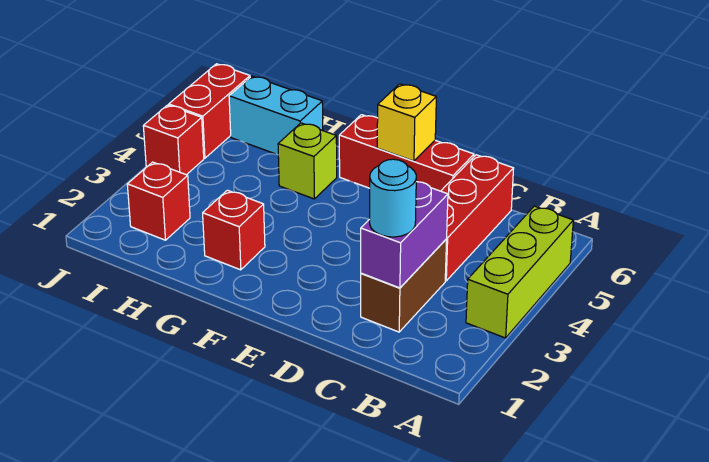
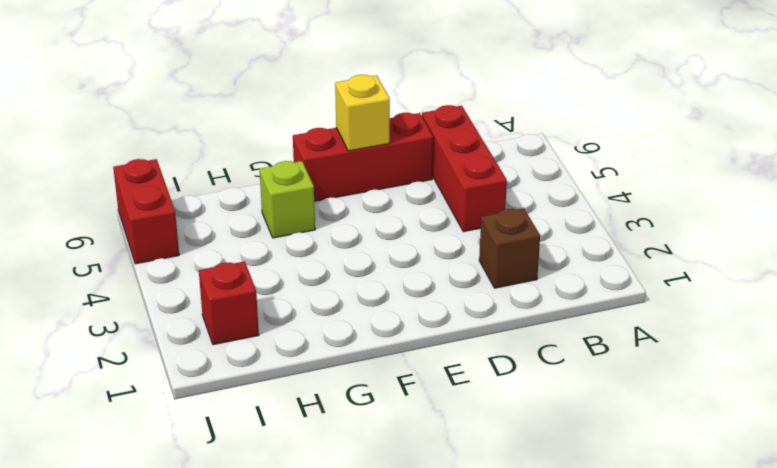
brown brick C2 level 1 -> brown brick C2:C3 level 1
none -> lime brick A3:A5 level 1
none -> red brick G2 level 1
none -> cyan brick H6:I6 level 1

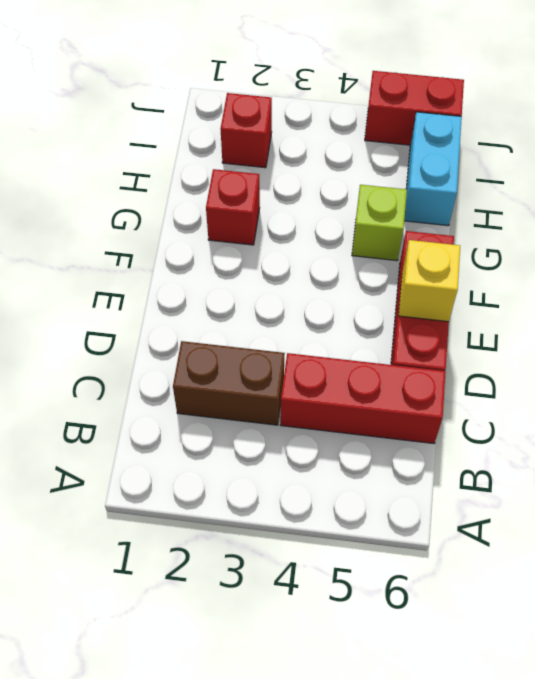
none -> lime brick A3:A5 level 1
none -> red brick J4 level 1
none -> purple brick C2:C3 level 2

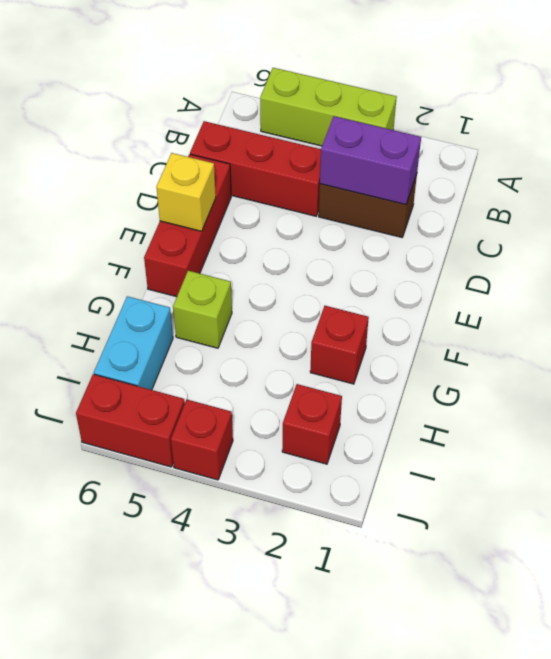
none -> cyan round brick C2 level 3

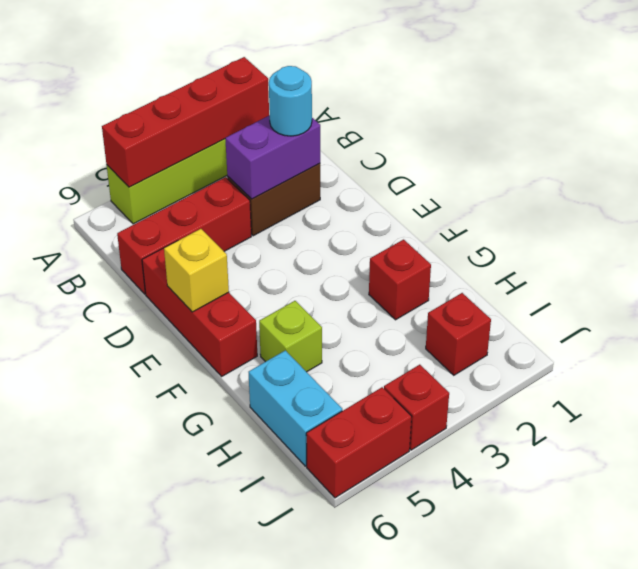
red brick A2:A5 level 2 -> none

